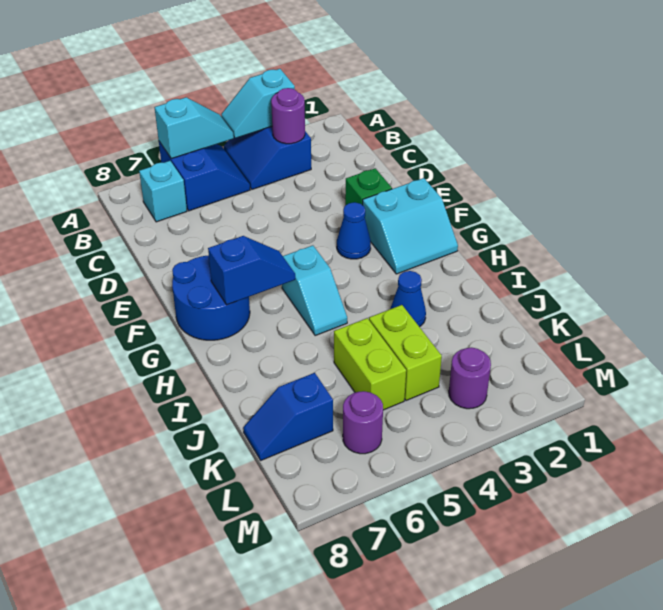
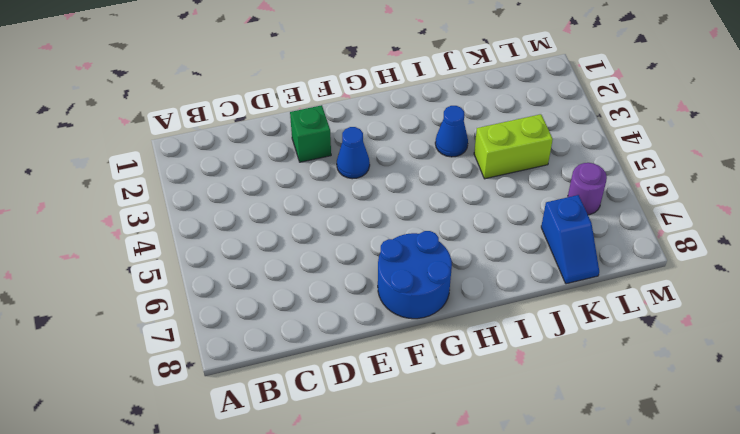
none -> blue slope A3:B4 level 1 top 3
none -> blue slope A5:B6 level 1 top 6
none -> cyan brick B7 level 1

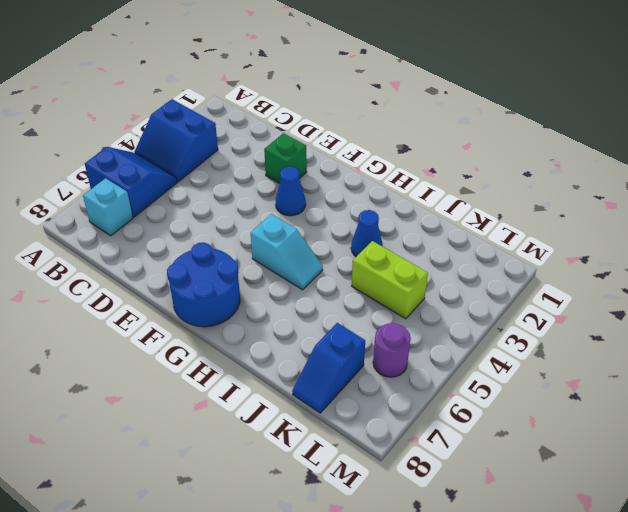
none -> cyan slope F1:G2 level 1 top F
none -> lime brick J5:K5 level 1
none -> purple round brick L3 level 1

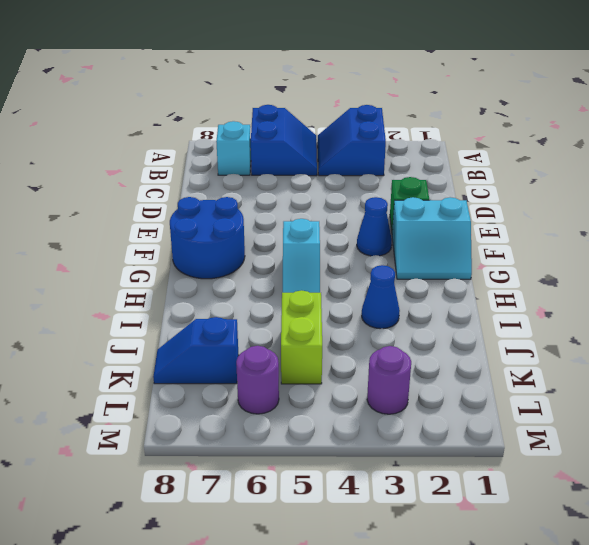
none -> lime brick J4:K4 level 1
none -> cyan slope A3:A4 level 2 top 3
none -> cyan slope A5:A6 level 2 top 6

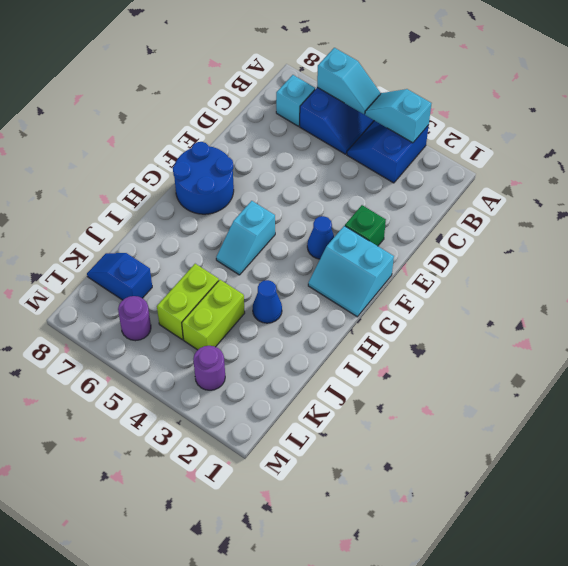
none -> purple round brick B3 level 2
none -> blue slope G6:G7 level 2 top 7

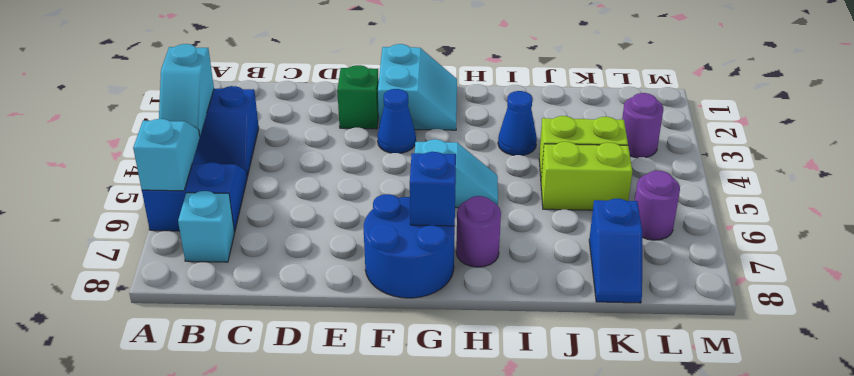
purple round brick H7 level 1 -> purple round brick B3 level 2

